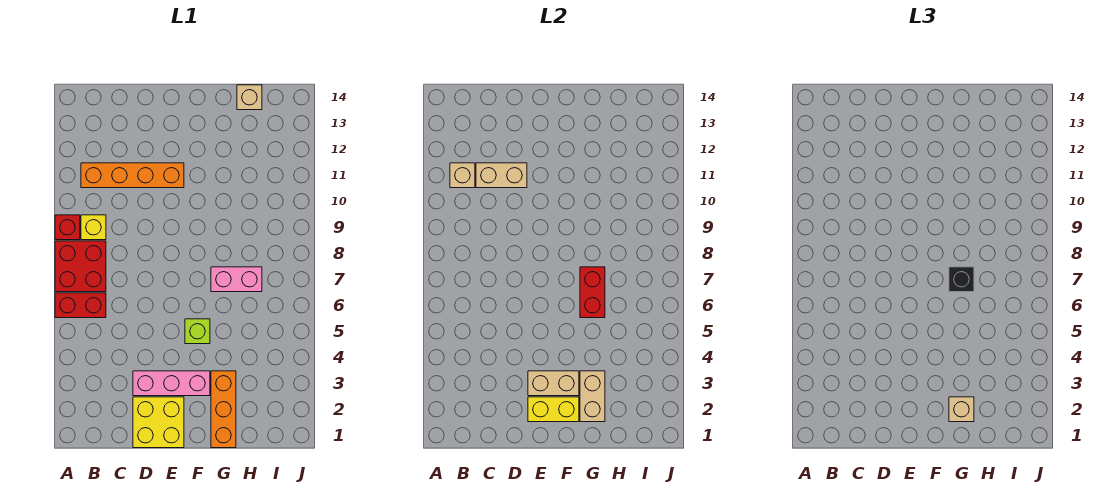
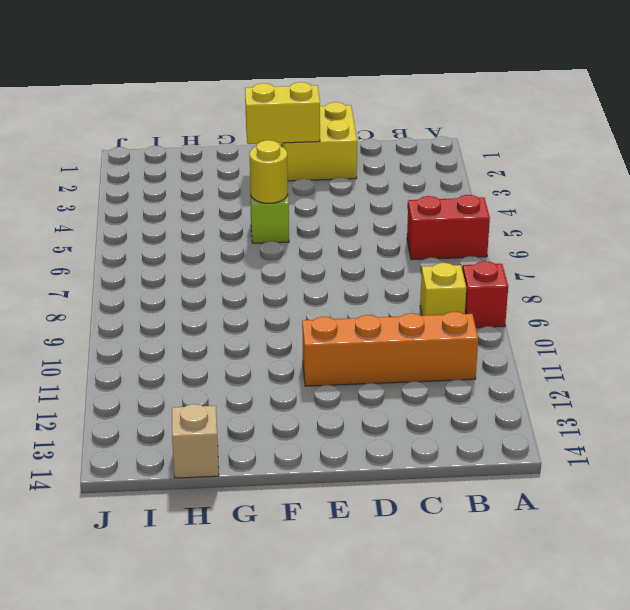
yellow round brick F5 level 2 -> none
none -> red brick A7:B8 level 1
none -> pink brick D3:F3 level 1
none -> orange brick G1:G3 level 1

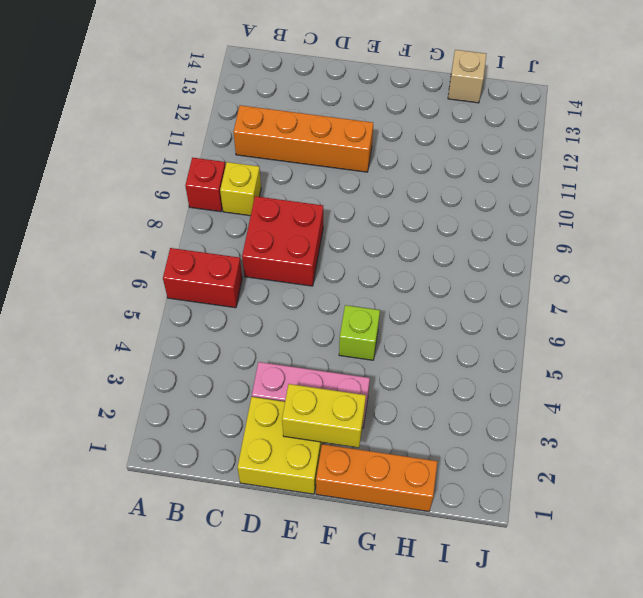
red brick C7:D8 level 1 -> red brick A7:B8 level 1
orange brick F1:H1 level 1 -> orange brick G1:G3 level 1
none -> pink brick G7:H7 level 1
none -> tan brick B11 level 2
none -> tan brick C11:D11 level 2

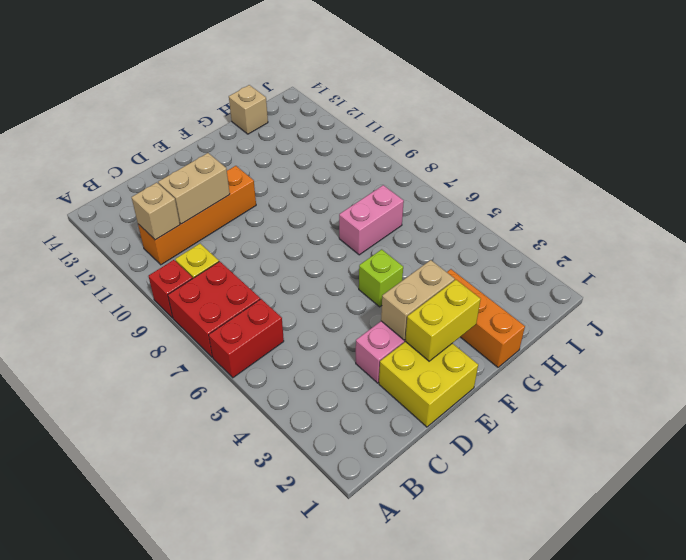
none -> tan brick G2:G3 level 2
none -> red brick G6:G7 level 2
none -> tan brick G2 level 3

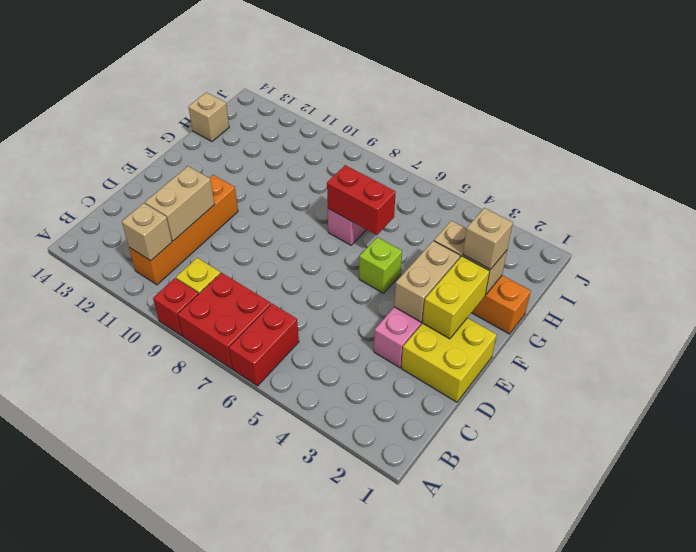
none -> black brick G7 level 3

